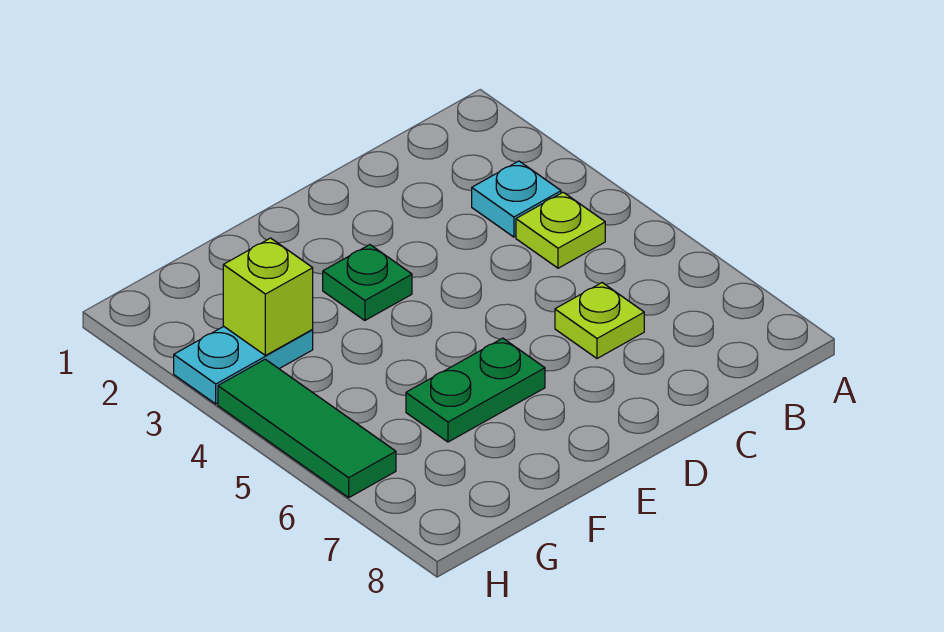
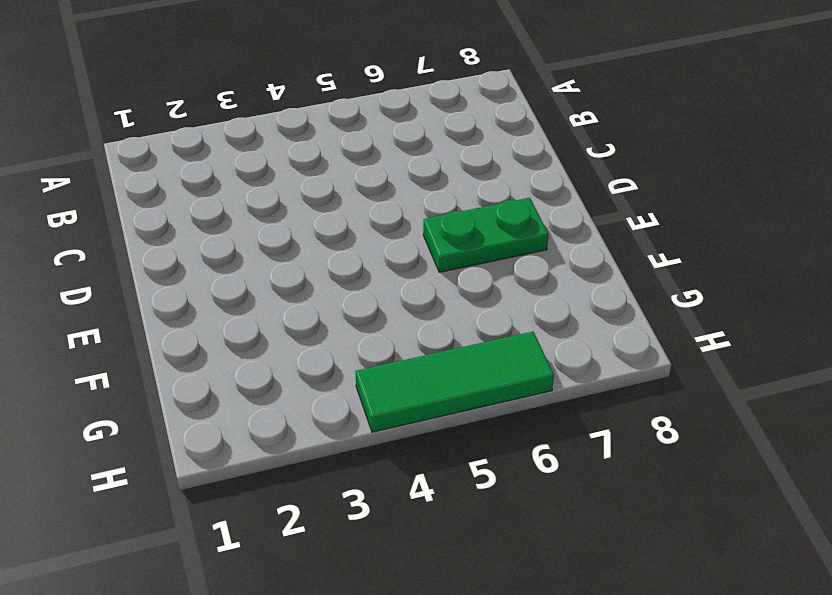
green plate E6:E7 level 1 -> green plate E6:F6 level 1
none -> cyan plate B3 level 1
none -> lime plate B4 level 1

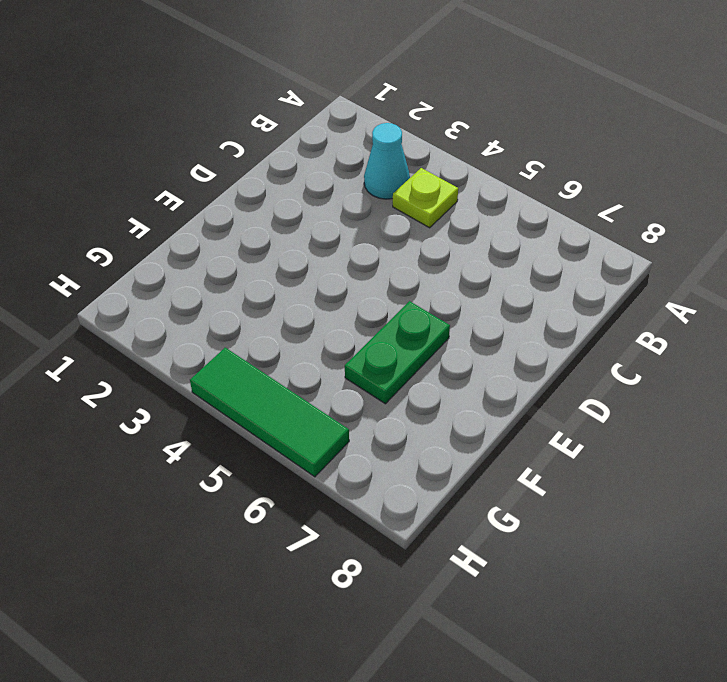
cyan cone B3 level 1 -> cyan plate B3 level 1
none -> lime plate C6 level 1
none -> green plate E3 level 1

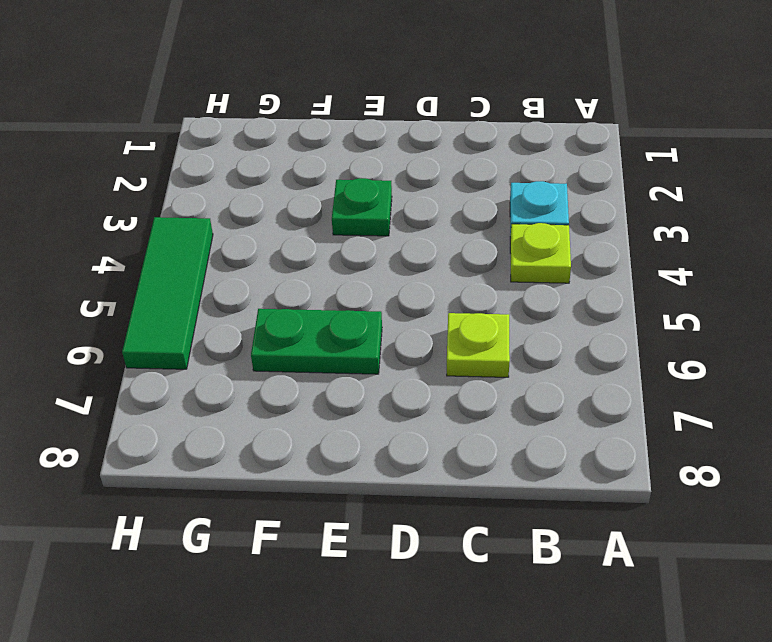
none -> cyan plate G3:H3 level 1
none -> lime brick G3 level 2

